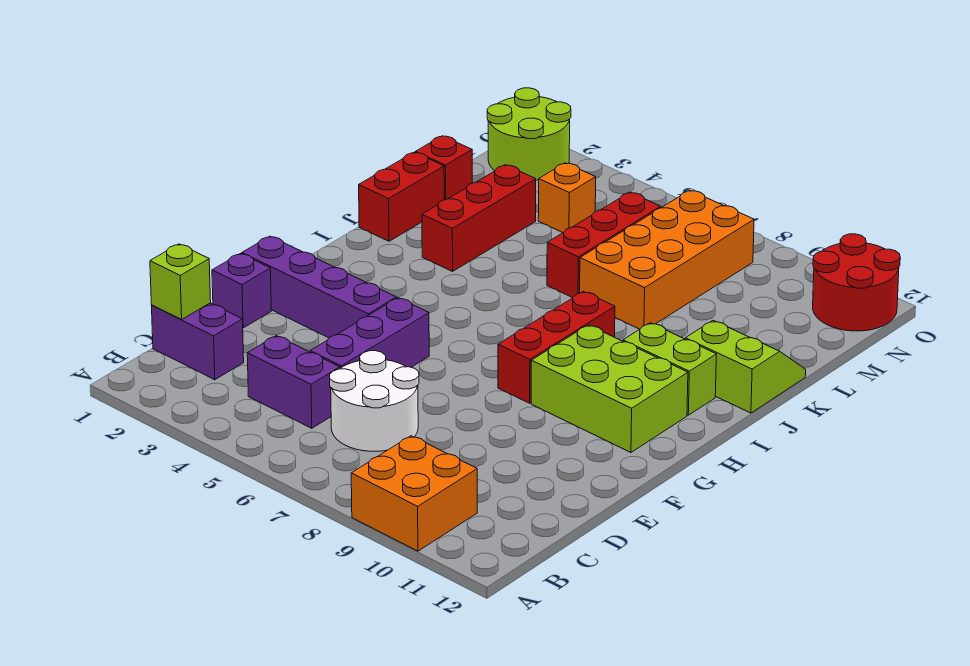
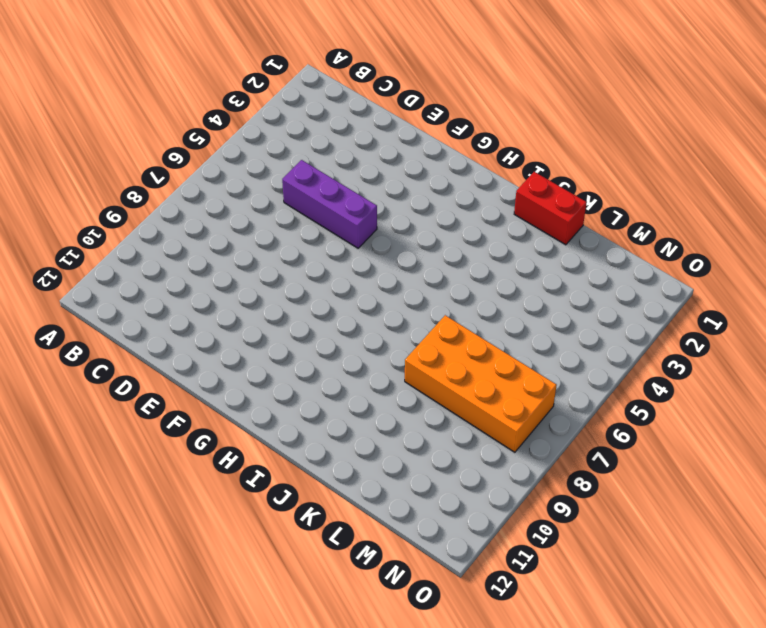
none -> orange brick A9:B10 level 1
none -> purple brick C1:C2 level 1
none -> purple brick C4:C5 level 1

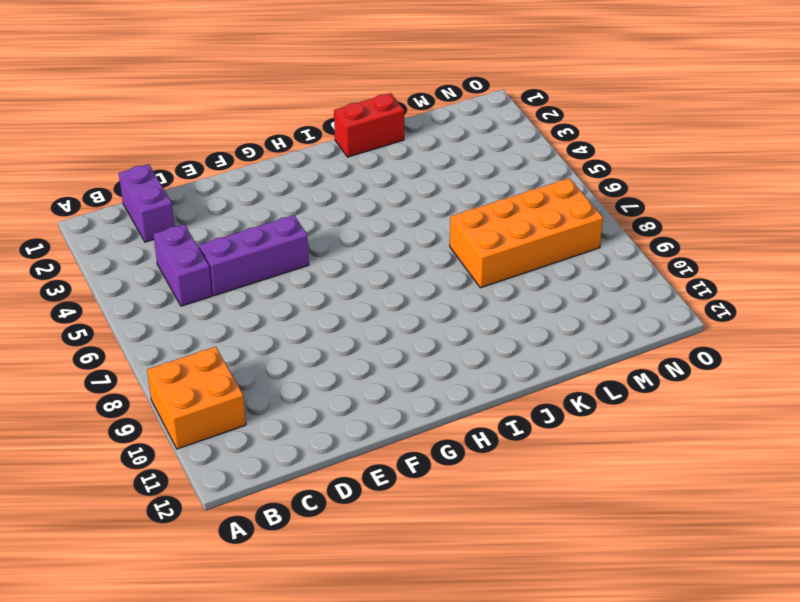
none -> white round brick C6:D7 level 1
none -> purple brick E1 level 1
none -> purple brick F1:F4 level 1

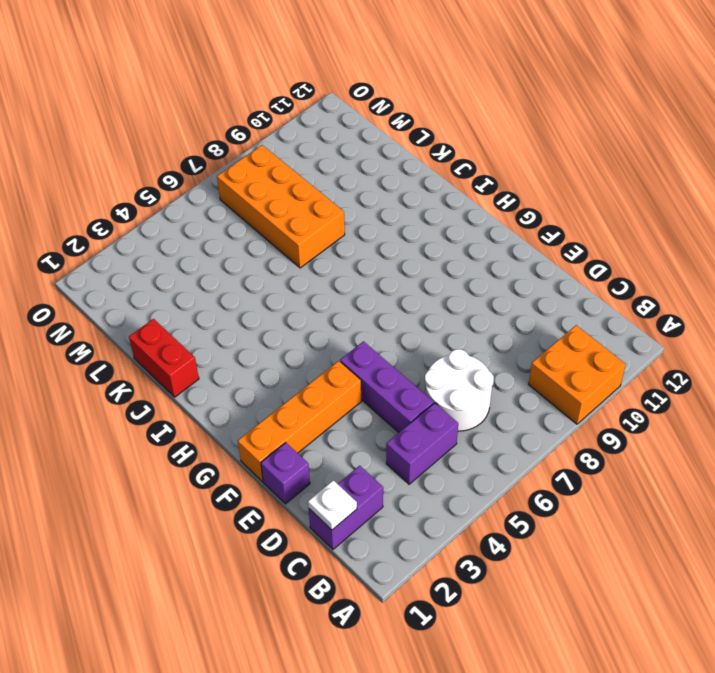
white plate C1 level 2 -> lime brick C1 level 2
orange brick F1:F4 level 1 -> purple brick F1:F4 level 1
none -> red brick G8:I8 level 1
none -> lime brick G9:H11 level 1
none -> lime brick I10:I11 level 1

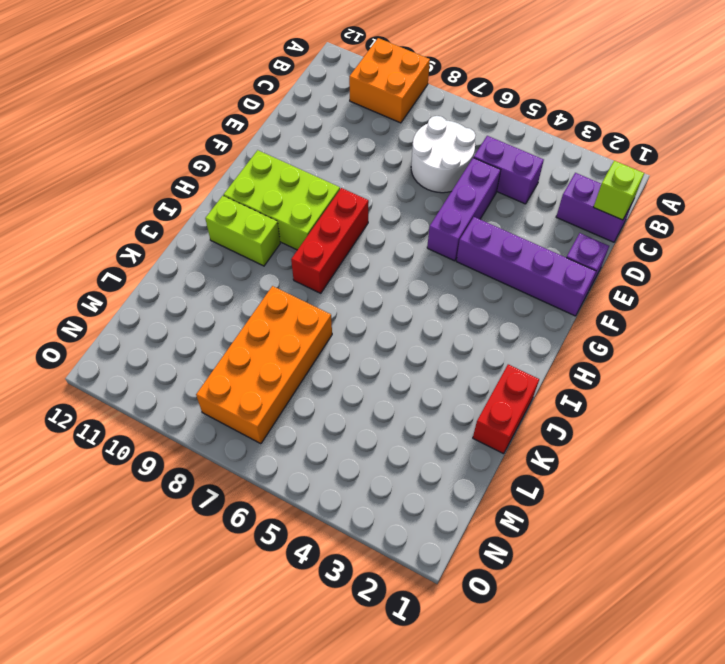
none -> red brick J3:L3 level 1
none -> lime slope J11:K12 level 1 top J
none -> red brick K6:M6 level 1

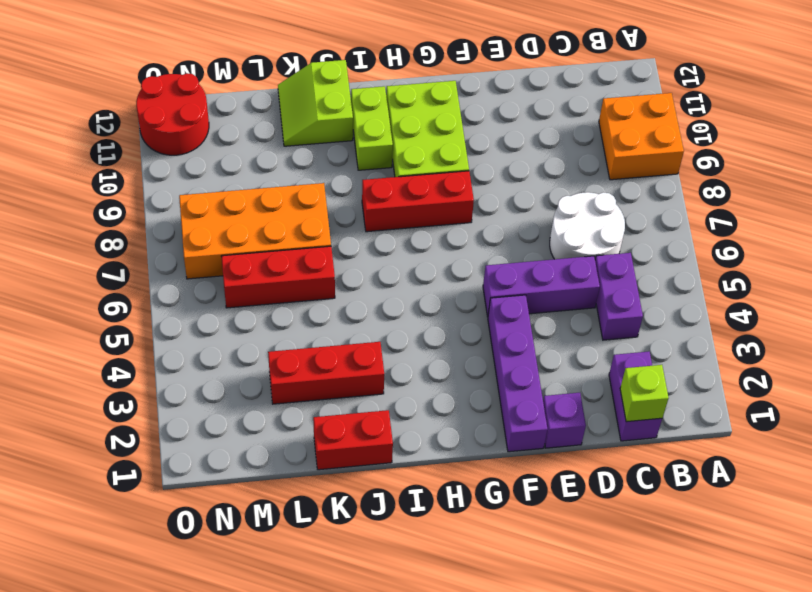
none -> red brick L1 level 1
none -> orange brick M4 level 1
none -> lime round brick N1:O2 level 1

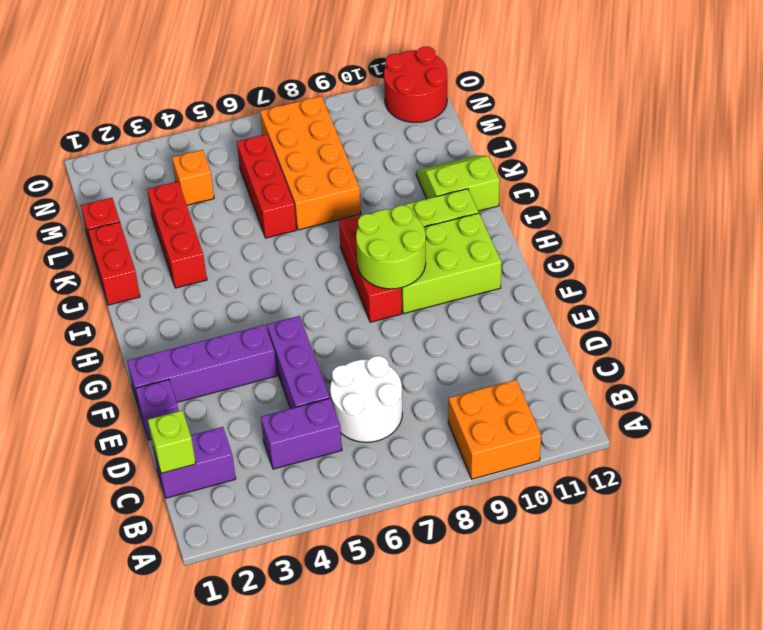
lime round brick G8:H9 level 2 -> lime round brick N1:O2 level 1

